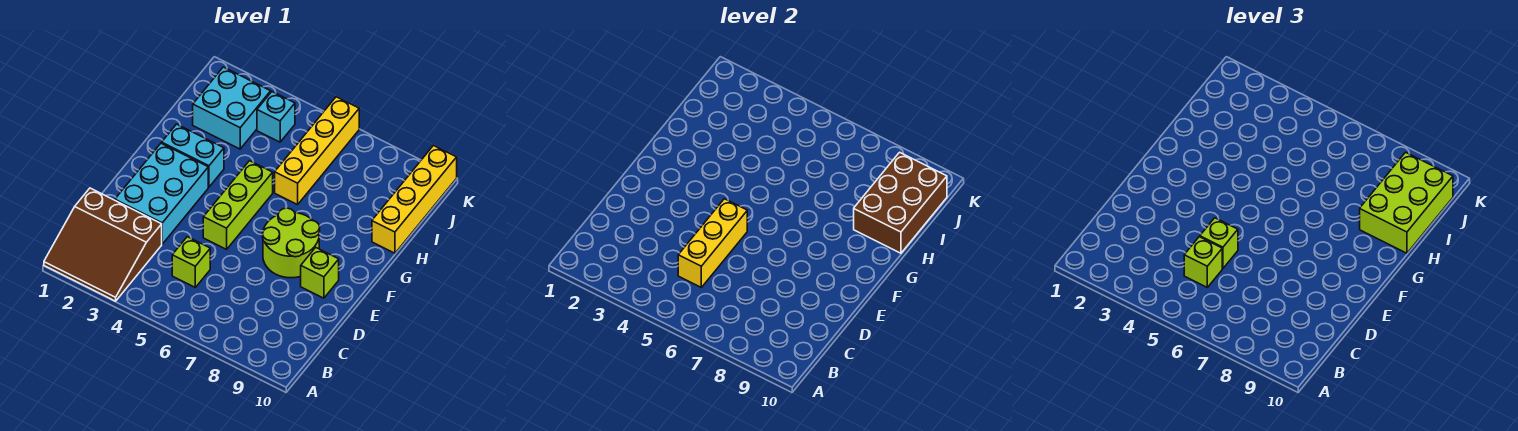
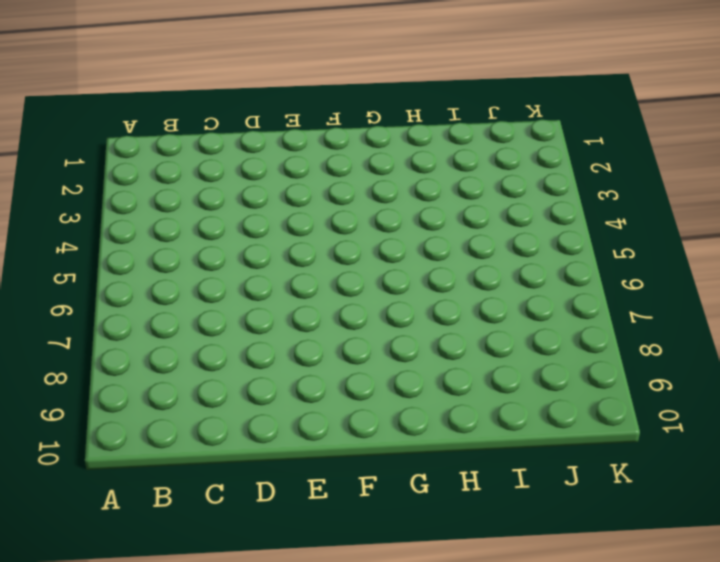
none -> brown slope A1:C3 level 1 top C
none -> lime brick C5 level 1
none -> cyan brick D2:F3 level 1

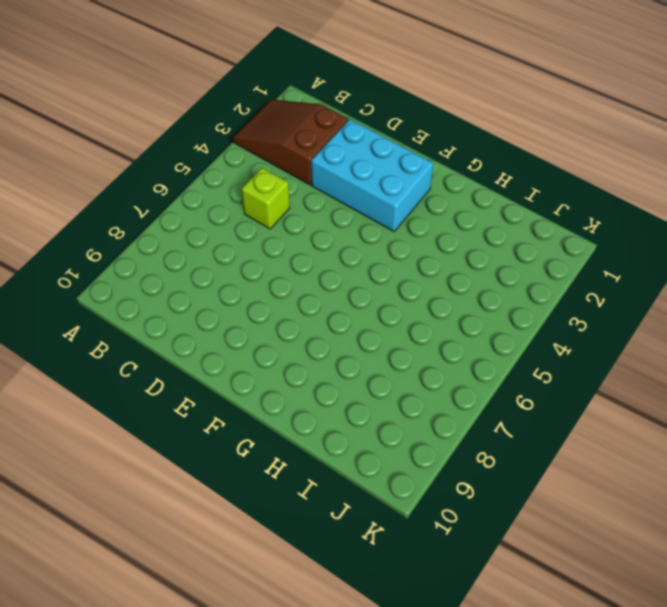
brown slope A2:C3 level 1 top C -> brown slope A1:C3 level 1 top C
none -> lime brick E5:G5 level 1
none -> lime round brick E7:F8 level 1
none -> lime brick E9 level 1

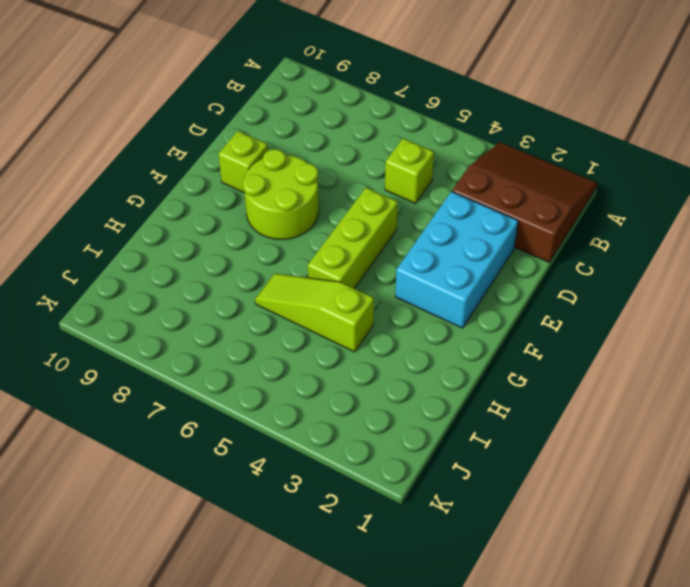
lime slope H4:H6 level 1 top 4 -> yellow brick H6:K6 level 1
none -> cyan brick G2:G3 level 1
none -> yellow brick H10:K10 level 1
none -> cyan brick I2:J3 level 1

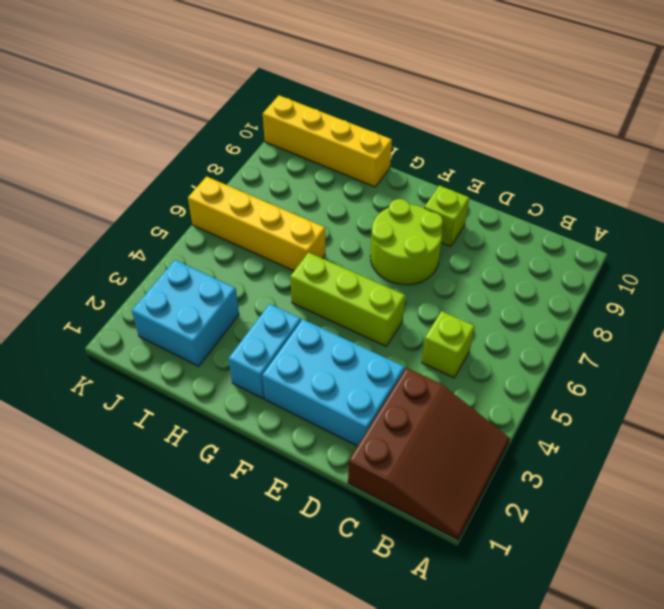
none -> cyan brick J4 level 1
none -> yellow brick C5:E5 level 2
none -> brown brick H9:J10 level 2

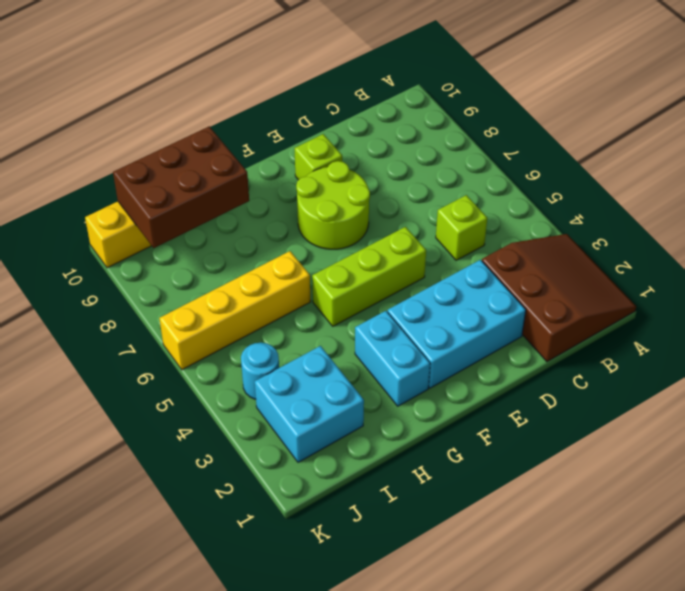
cyan round brick J4 level 1 -> cyan brick J4 level 1
none -> yellow brick C5:E5 level 2
none -> lime brick C5 level 3
none -> lime brick D5 level 3

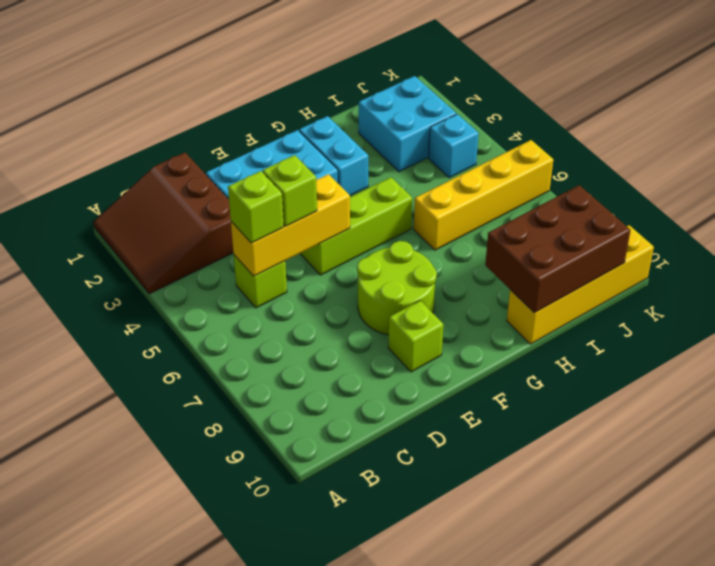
none -> lime brick H9:J10 level 3

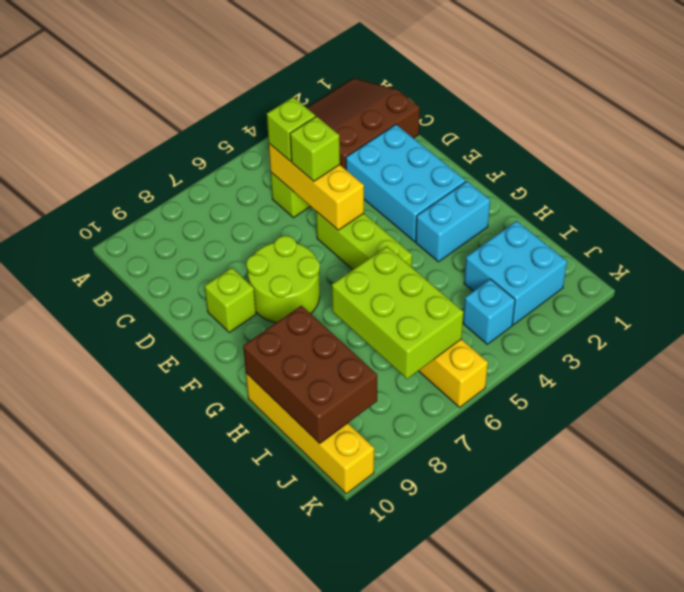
lime brick H6:J7 level 2 -> lime brick H9:J10 level 3

